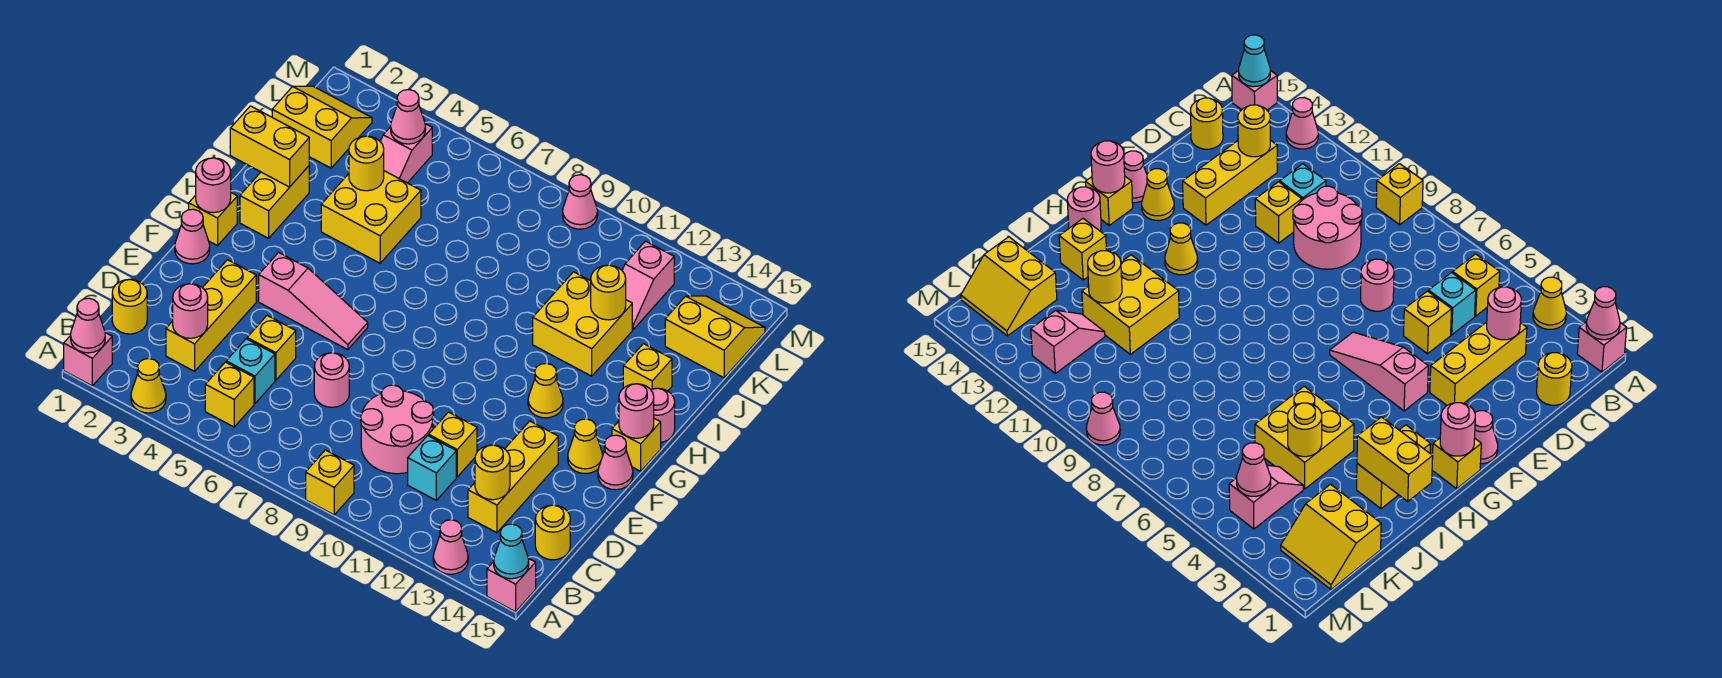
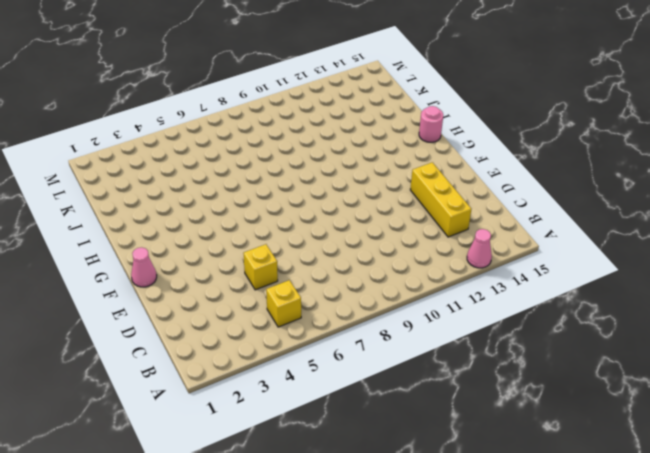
none -> pink brick A1 level 1
none -> yellow cone A3 level 1
none -> yellow brick A9 level 1
none -> pink brick A15 level 1

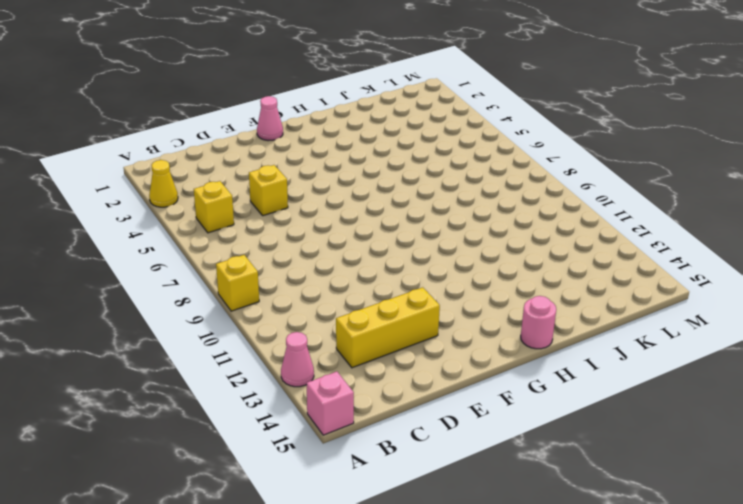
none -> pink brick A1 level 1
none -> yellow round brick C1 level 1
none -> yellow brick C3:E3 level 1
none -> cyan brick C5 level 1

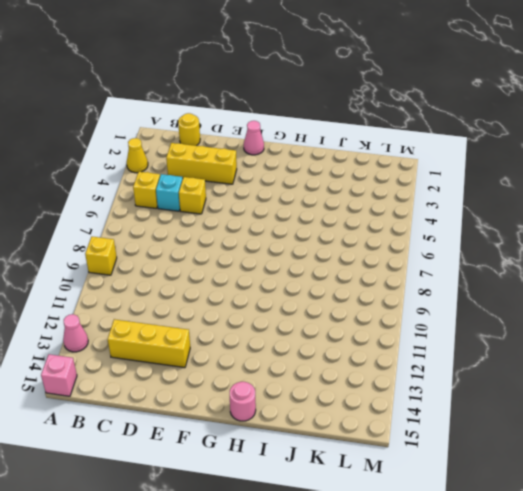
none -> pink brick A1 level 1
none -> pink round brick C9:D10 level 1
none -> cyan brick C11 level 1
none -> yellow round brick C15 level 1

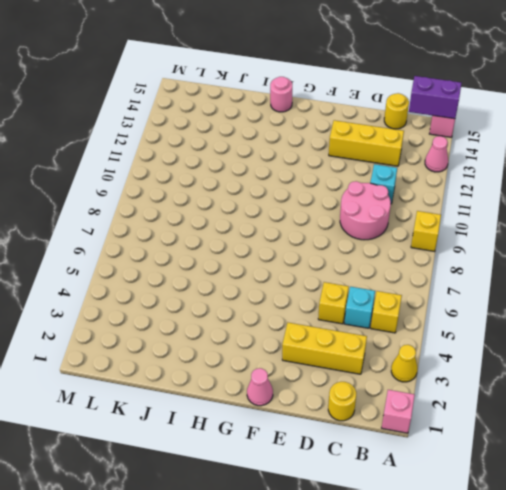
purple brick A15:B15 level 2 -> cyan cone A15 level 2
none -> pink round brick D7 level 1
none -> yellow brick D11 level 1
none -> pink slope F4:F6 level 1 top 4
none -> yellow cone F14 level 1

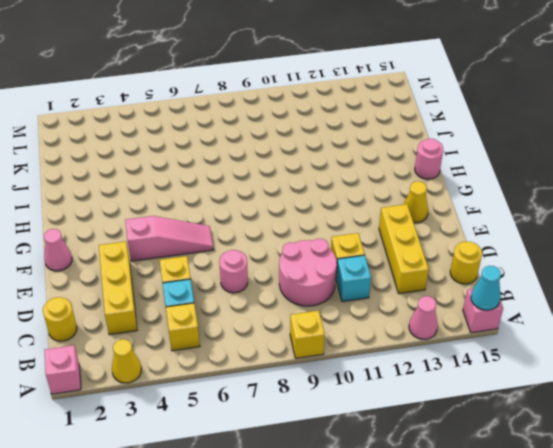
none -> pink cone F15 level 1
none -> yellow brick G1 level 1
none -> yellow cone G12 level 1
none -> yellow brick G15 level 1

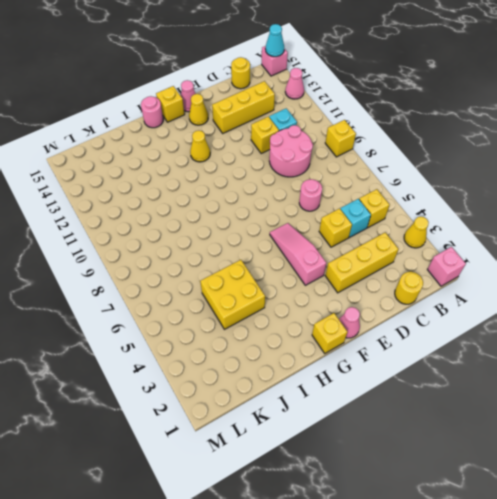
none -> yellow brick H2:I2 level 1
none -> yellow brick I11:J12 level 1
none -> yellow brick I14 level 1
none -> yellow slope K1:L2 level 1 top K

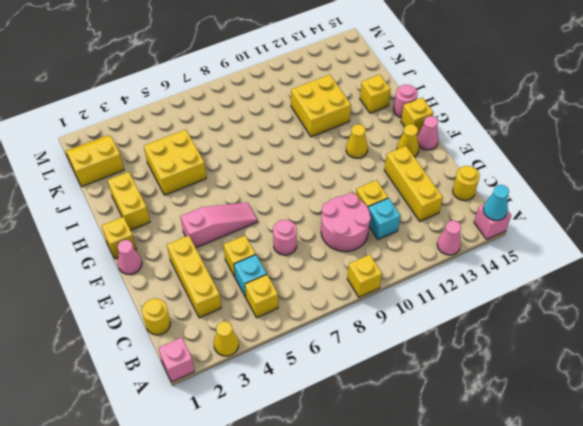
none -> pink slope K4:L4 level 1 top L
none -> pink slope K12:L12 level 1 top L
none -> yellow slope K14:L15 level 1 top K
none -> pink cone M9 level 1

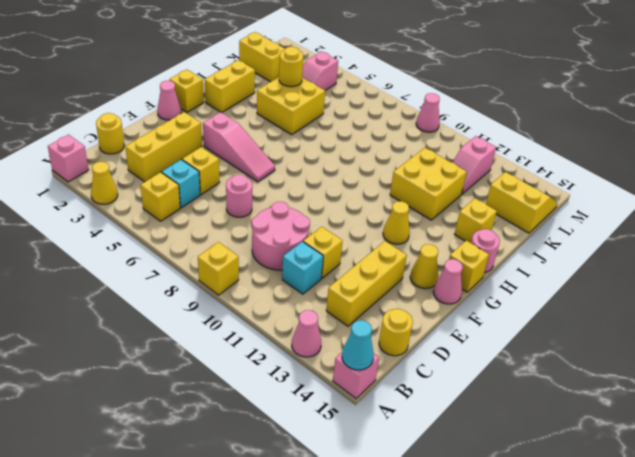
none -> pink cone A1 level 2
none -> pink round brick C3 level 2
none -> yellow round brick C13 level 2
none -> pink round brick G1 level 2

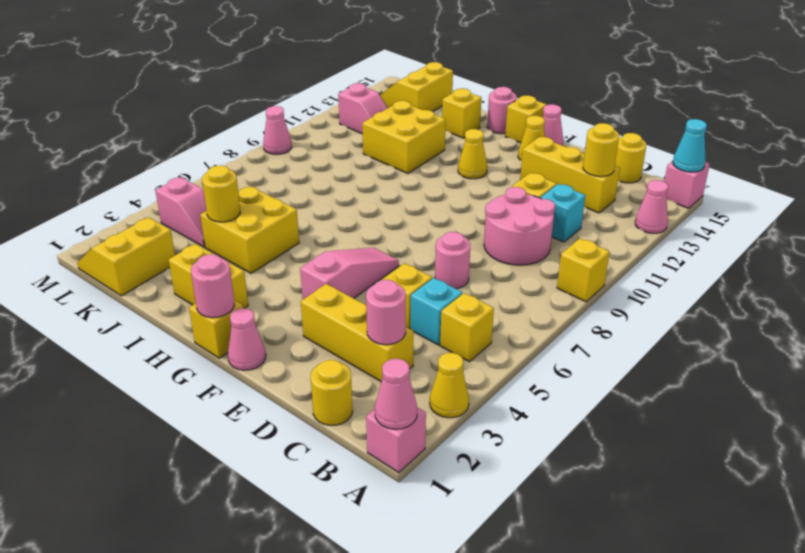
none -> pink round brick G15 level 2
none -> yellow brick I1:I2 level 2
none -> yellow round brick J12 level 2
none -> pink cone L4 level 2

